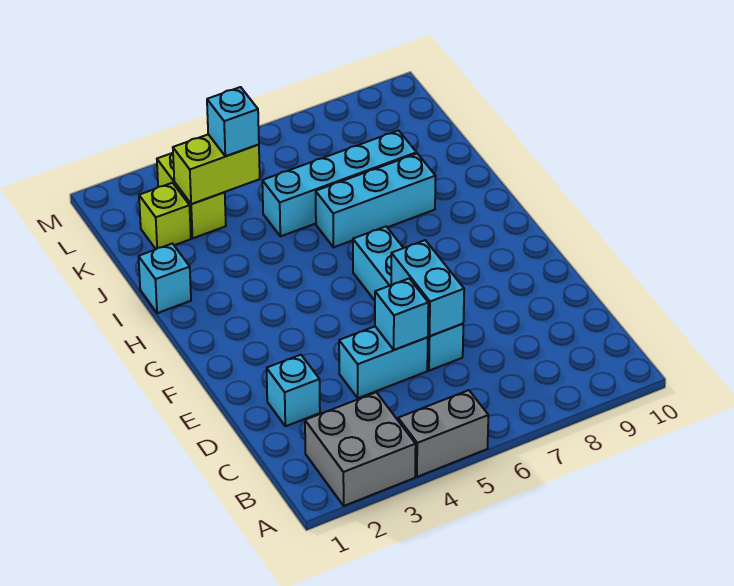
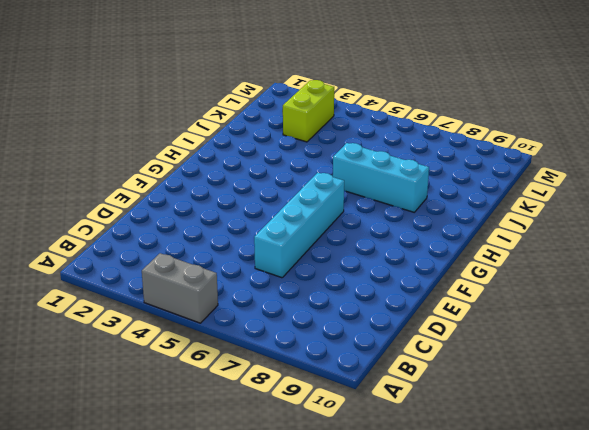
none -> grey brick A2:B3 level 1
none -> cyan brick D2 level 1
none -> cyan brick D4:D5 level 1

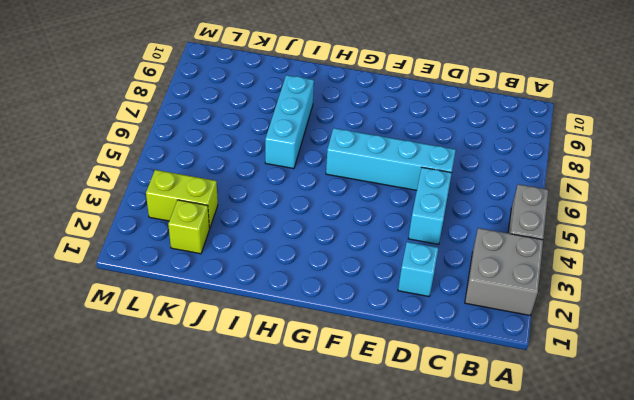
none -> cyan brick I1 level 1
none -> cyan brick J5:J8 level 1
none -> cyan brick D5 level 2

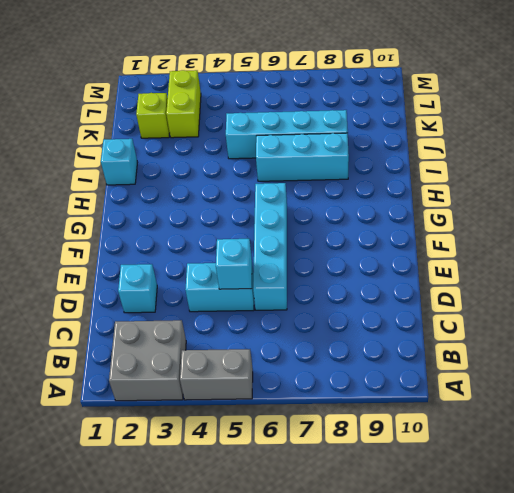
none -> cyan brick D6:E6 level 2
none -> lime brick K3:K4 level 2
none -> cyan brick K4 level 3

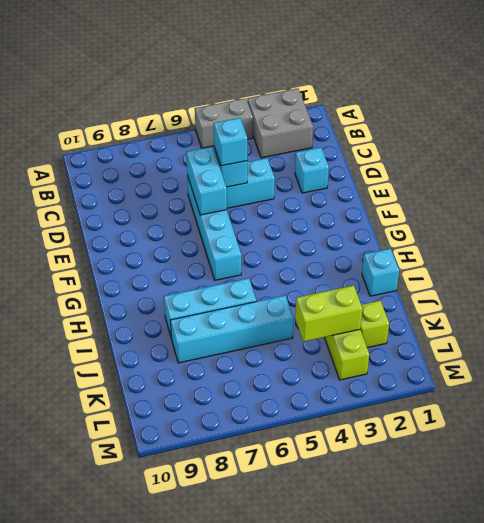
cyan brick D5 level 3 -> cyan brick K4 level 3

